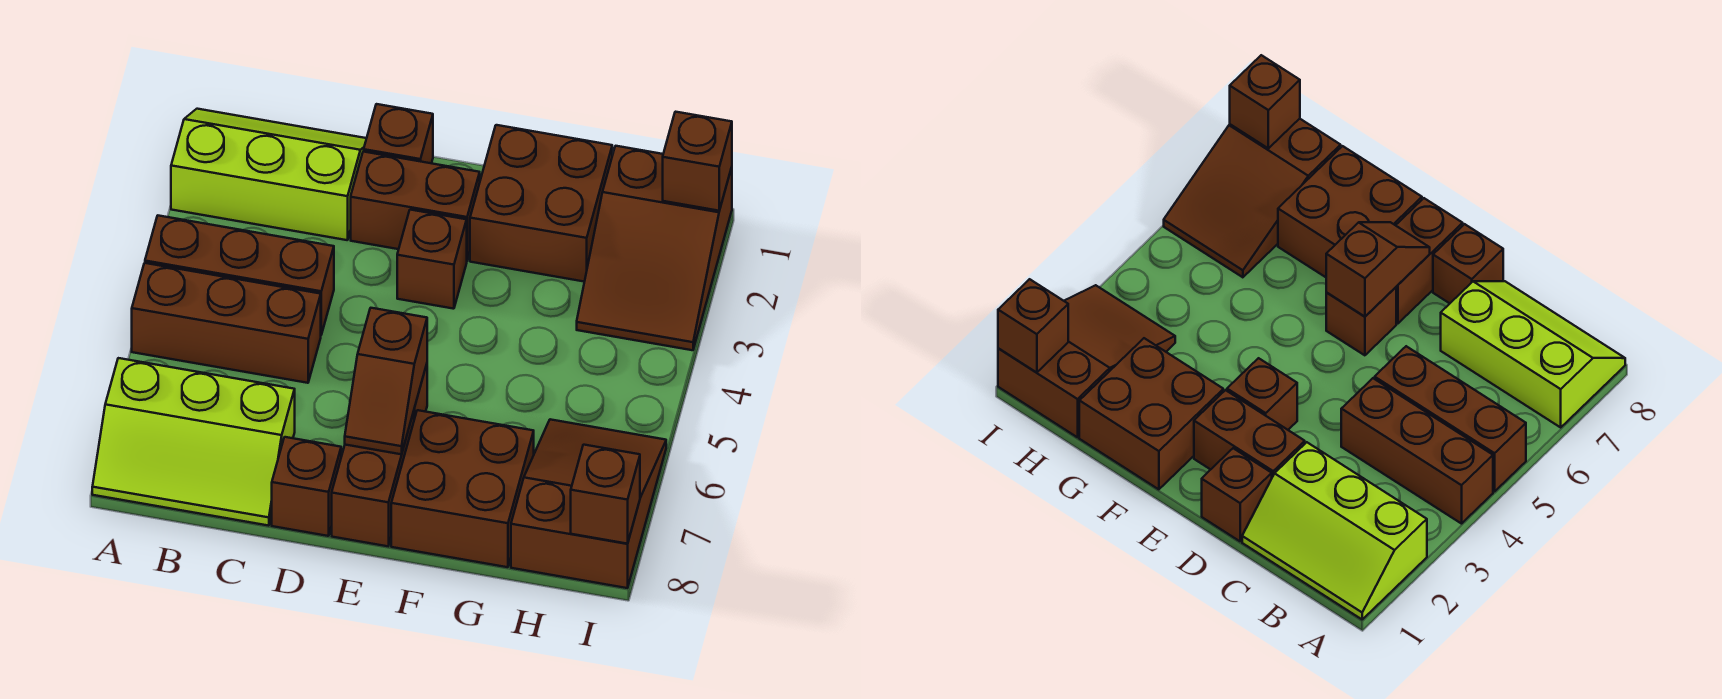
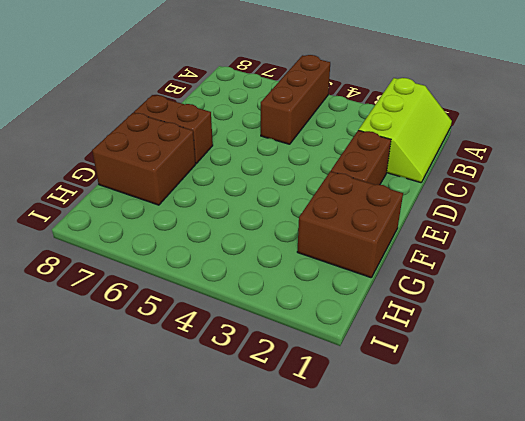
none -> brown brick A4:C4 level 1
none -> lime slope A7:C8 level 1 top 7
none -> brown brick D1 level 1

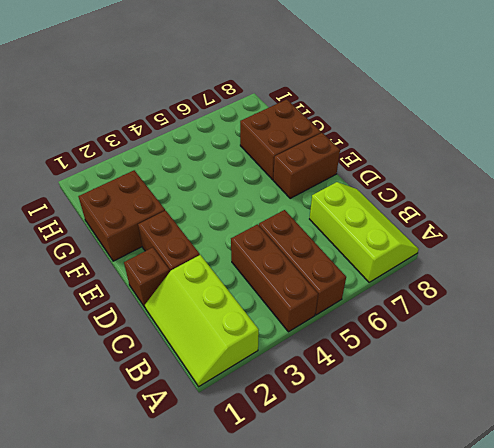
none -> brown brick D8 level 1
none -> brown brick E3 level 1
none -> brown brick E6 level 1

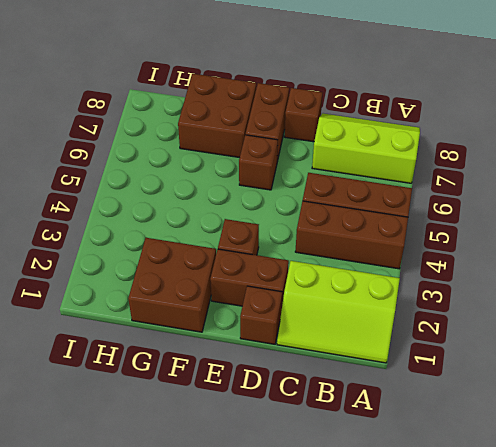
none -> brown slope H1:I3 level 1 top 1
none -> brown slope H6:I8 level 1 top 8
none -> brown slope E6:E7 level 2 top 6

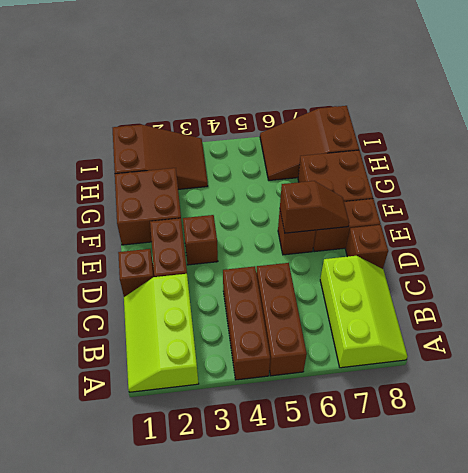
none -> brown brick I1 level 2
none -> brown brick I8 level 2

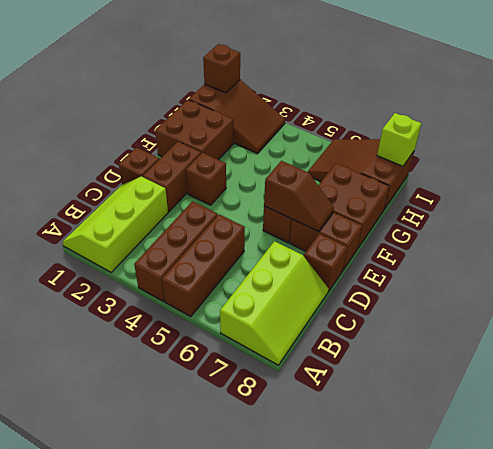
lime brick I8 level 2 -> brown brick I8 level 2

